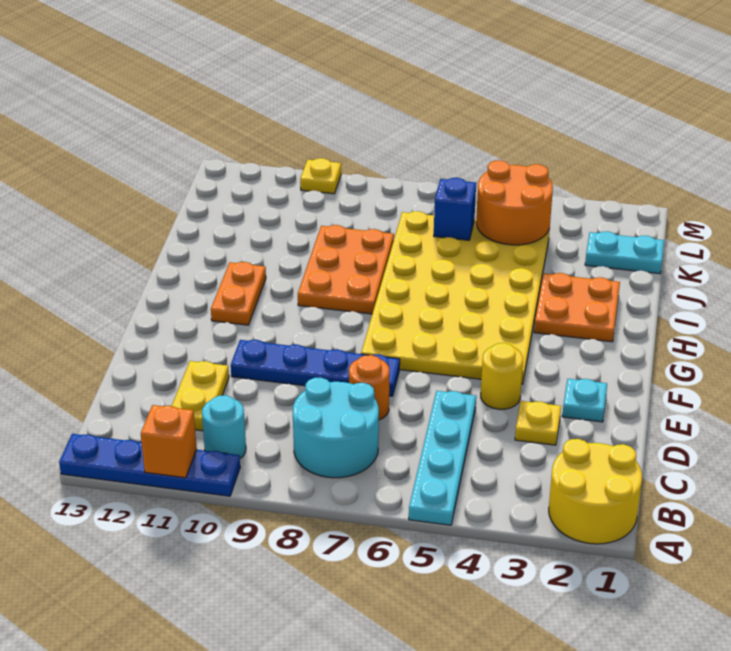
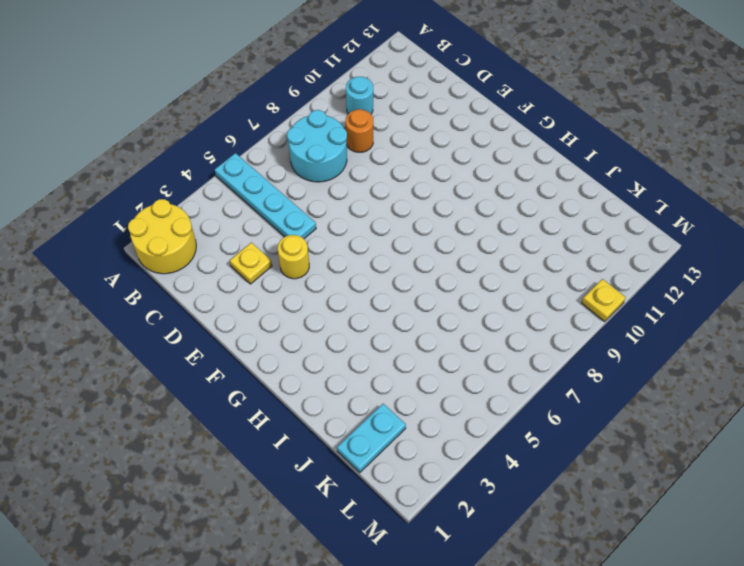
orange round brick C9 level 1 -> orange round brick D7 level 1
none -> blue plate A10:A13 level 1
none -> yellow plate C11:D11 level 1
none -> cyan plate E2 level 1

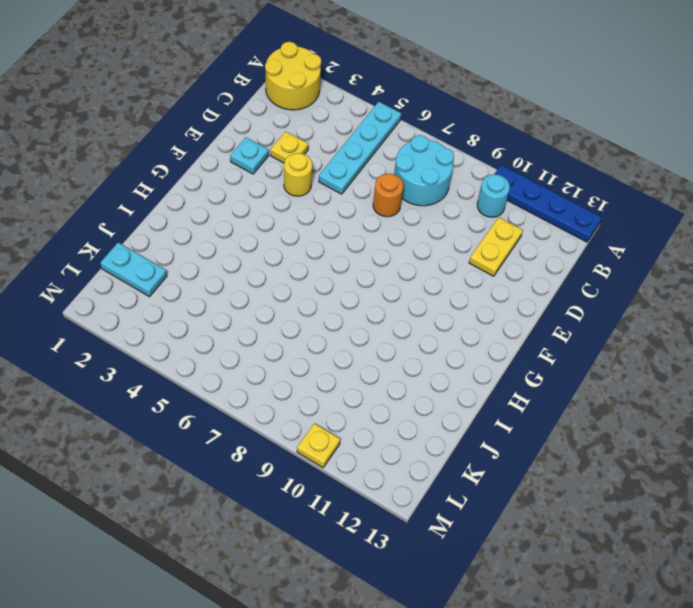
none -> blue plate E7:E10 level 1
none -> yellow plate F4:K7 level 1
none -> orange plate G11:H11 level 1

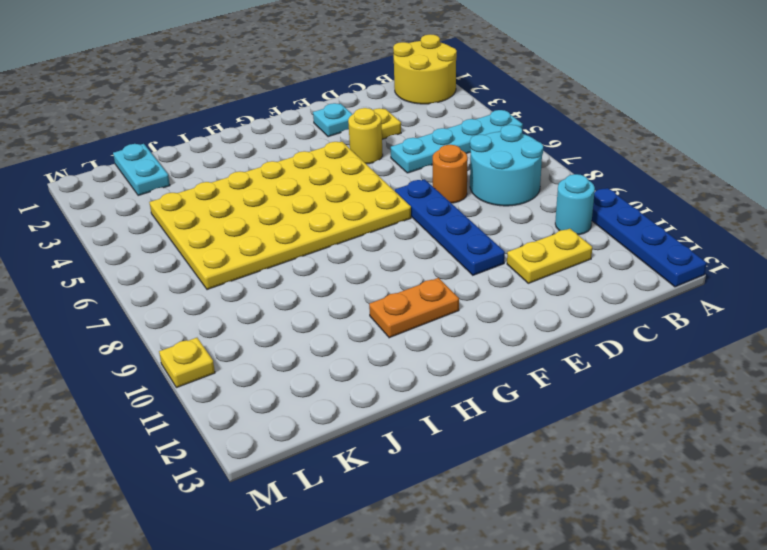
none -> orange plate H2:I3 level 1
none -> orange plate H8:J9 level 1
none -> orange brick A11 level 2

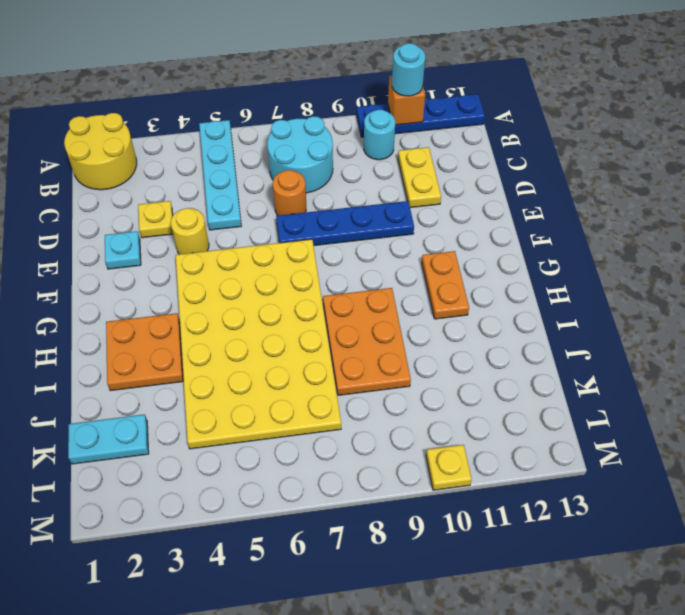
cyan round brick A11 level 3 -> none
none -> orange round brick K4:L5 level 2
none -> blue brick K6 level 2

